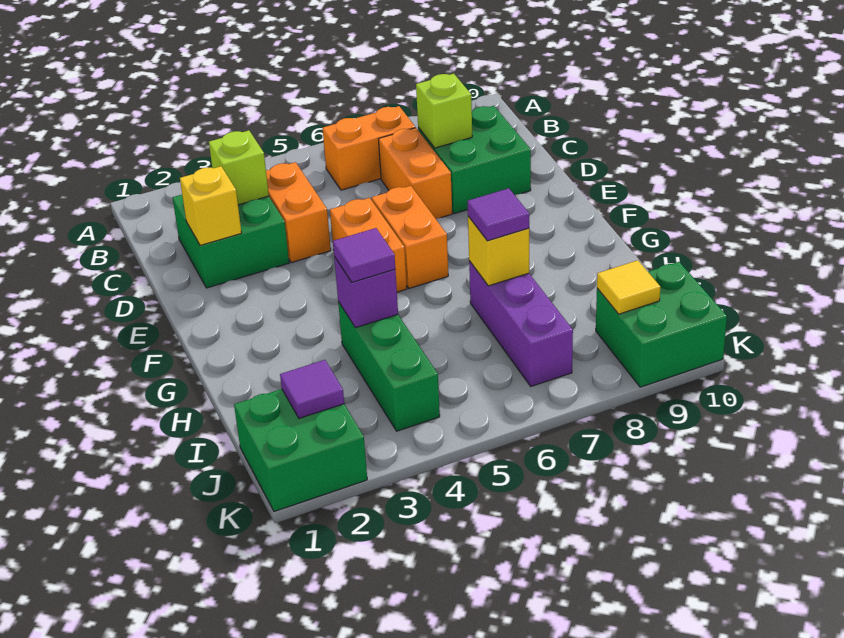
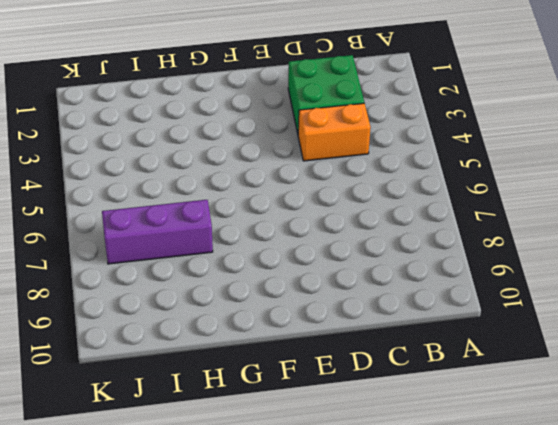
none -> orange brick B6:B7 level 1
none -> orange brick C7:D7 level 1
none -> green brick C8:D9 level 1

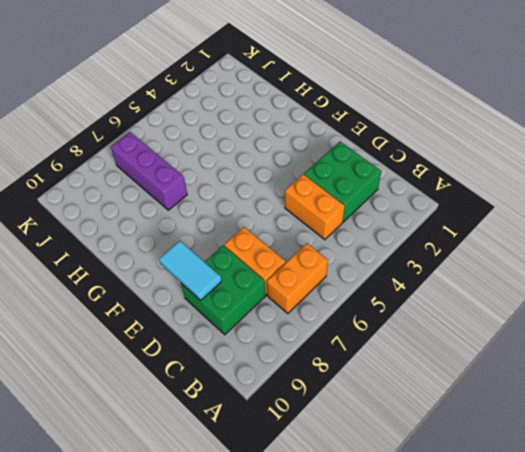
cyan tile D9:E9 level 2 -> none
none -> orange brick E5:F5 level 1
none -> orange brick E6:F6 level 1
none -> green brick H4:J4 level 1

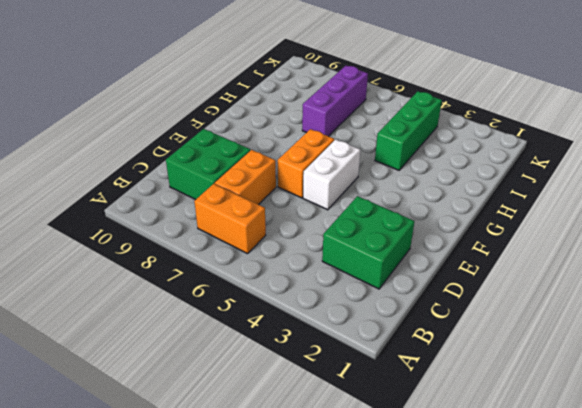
white brick E5:F5 level 1 -> orange brick E5:F5 level 1
none -> orange brick C4:D4 level 1
none -> green brick J1:K2 level 1
none -> green brick J9:K10 level 1

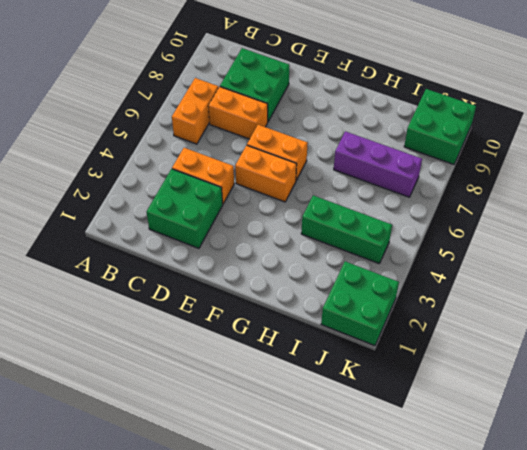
none -> lime brick C3 level 2
none -> lime brick C8 level 2
none -> yellow brick D2 level 2

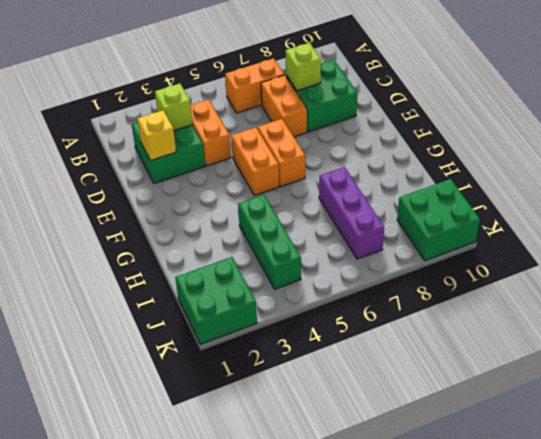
none -> purple brick H4 level 2
none -> yellow brick H7 level 2
none -> purple tile J2 level 2

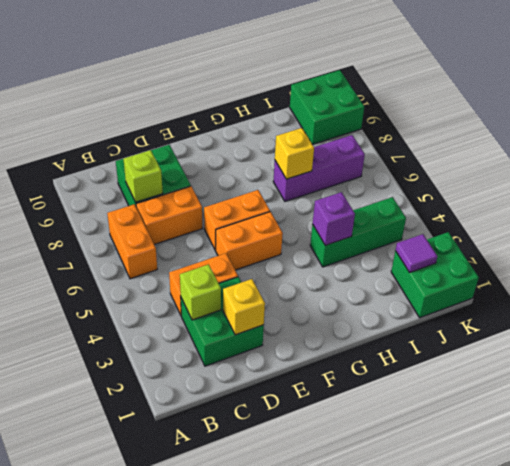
none -> yellow tile J9 level 2
none -> purple tile H4 level 3
none -> purple tile H7 level 3

